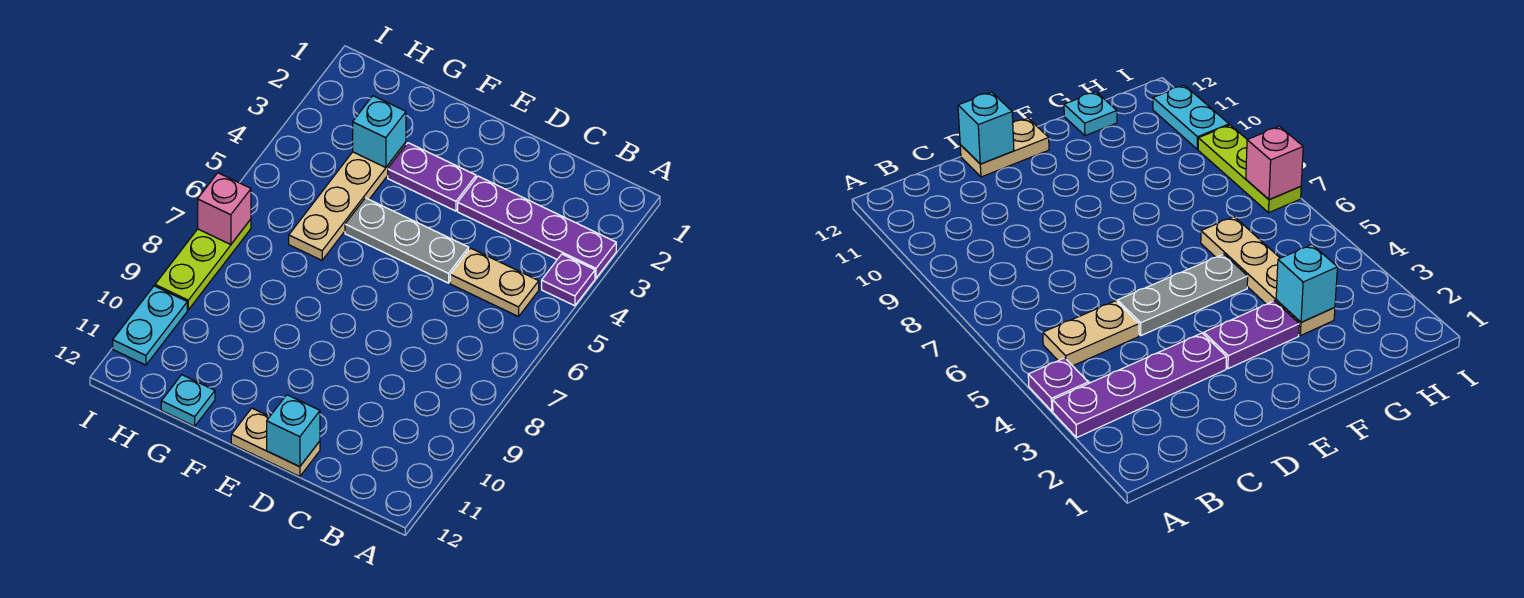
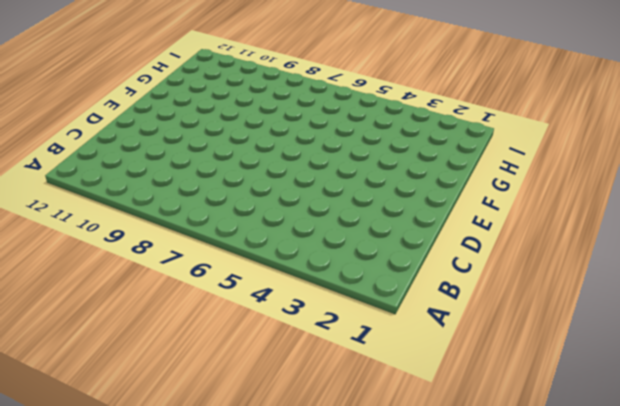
none -> purple plate A3:D3 level 1
none -> purple plate A4 level 1
none -> tan plate B5:C5 level 1

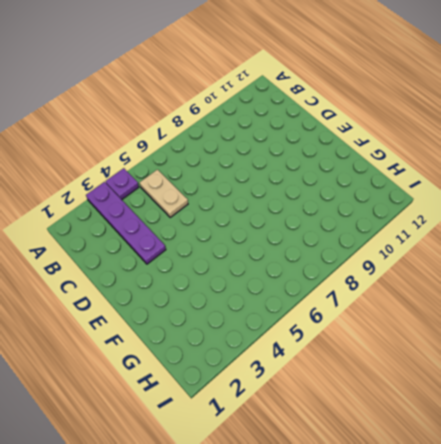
none -> grey plate D5:F5 level 1
none -> tan plate D12:E12 level 1
none -> purple plate E3:F3 level 1

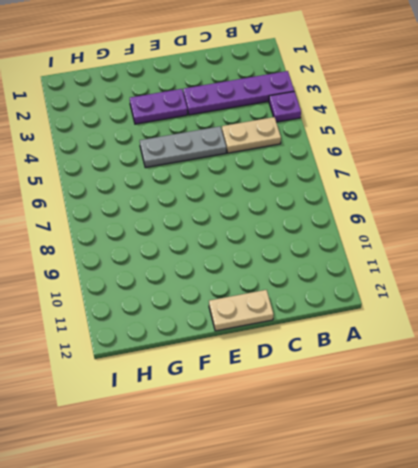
none -> tan plate G3:G6 level 1
none -> cyan plate G12 level 1
none -> lime plate I7:I9 level 1

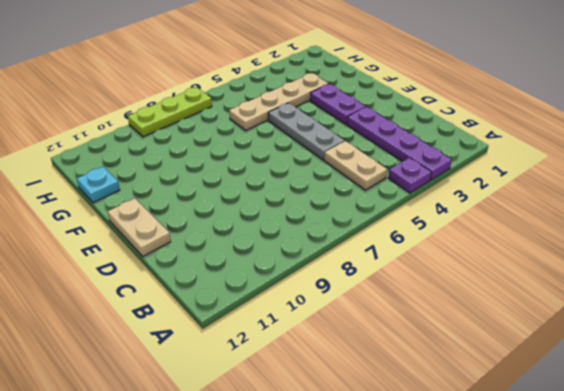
none -> cyan plate I10:I11 level 1
none -> cyan brick D12 level 2
none -> cyan brick G3 level 2

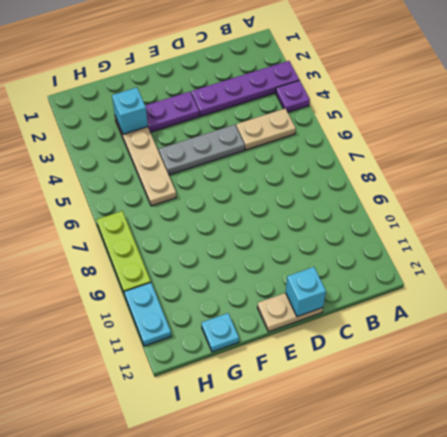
none -> pink brick I7 level 2

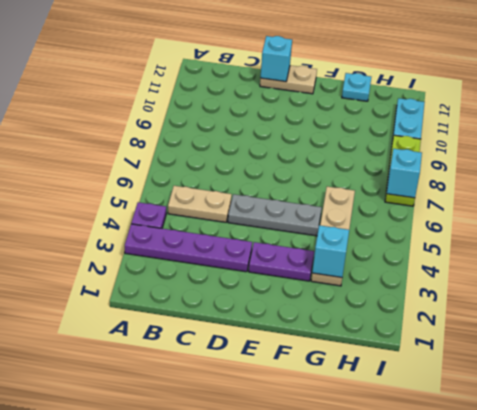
cyan brick I7 level 2 -> pink brick I7 level 2

